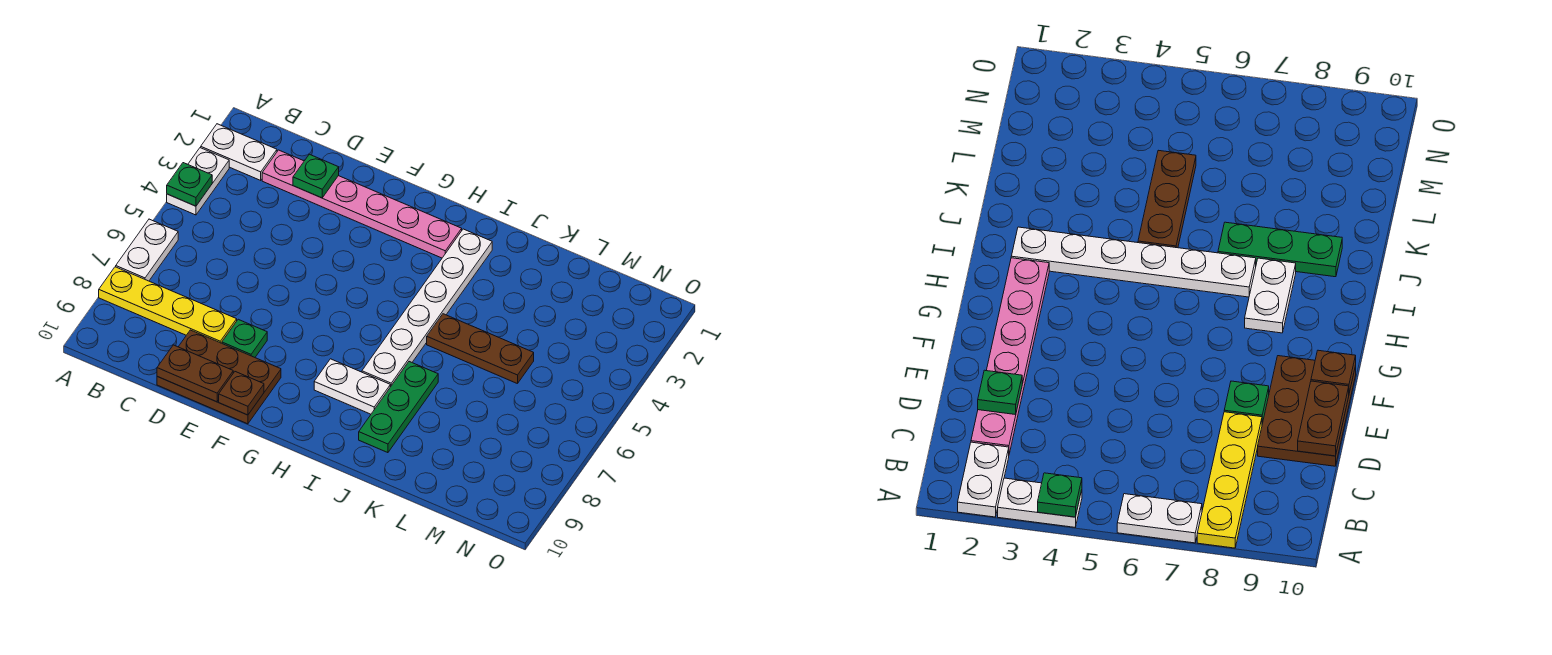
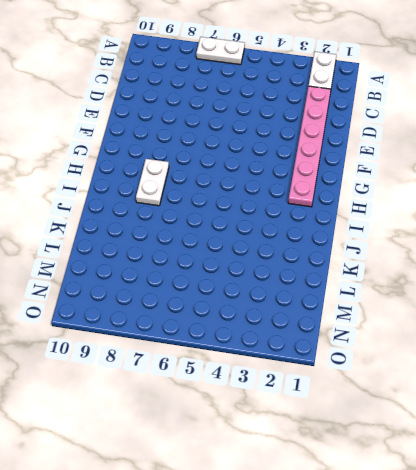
none -> white plate A3:A4 level 1
none -> yellow plate A8:D8 level 1
none -> brown plate D9:F10 level 1

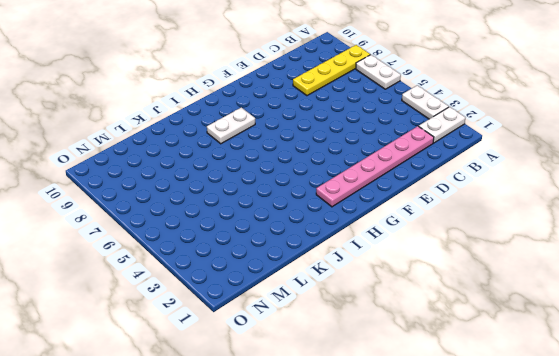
none -> brown plate D9:F10 level 1
none -> green plate E8 level 1
none -> white plate I2:I7 level 1

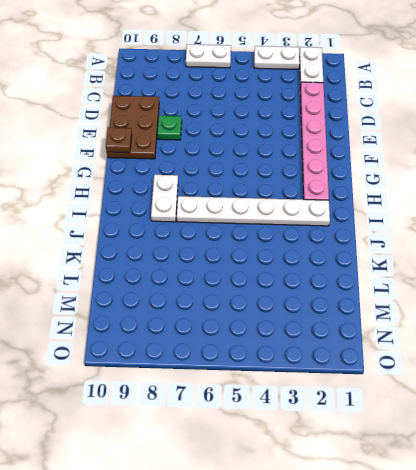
none -> yellow plate A8:D8 level 1
none -> brown plate J5:L5 level 1
none -> green plate J7:J9 level 1

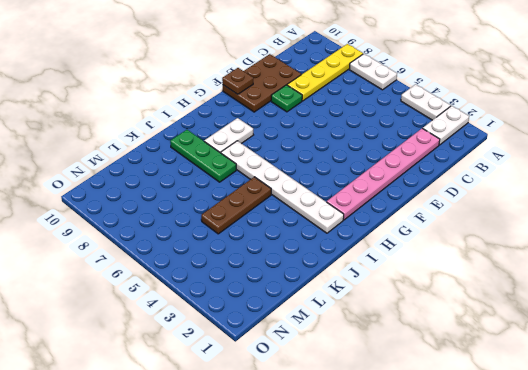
none -> green plate A4 level 2
none -> green plate D2 level 2
none -> brown plate D10:E10 level 2

